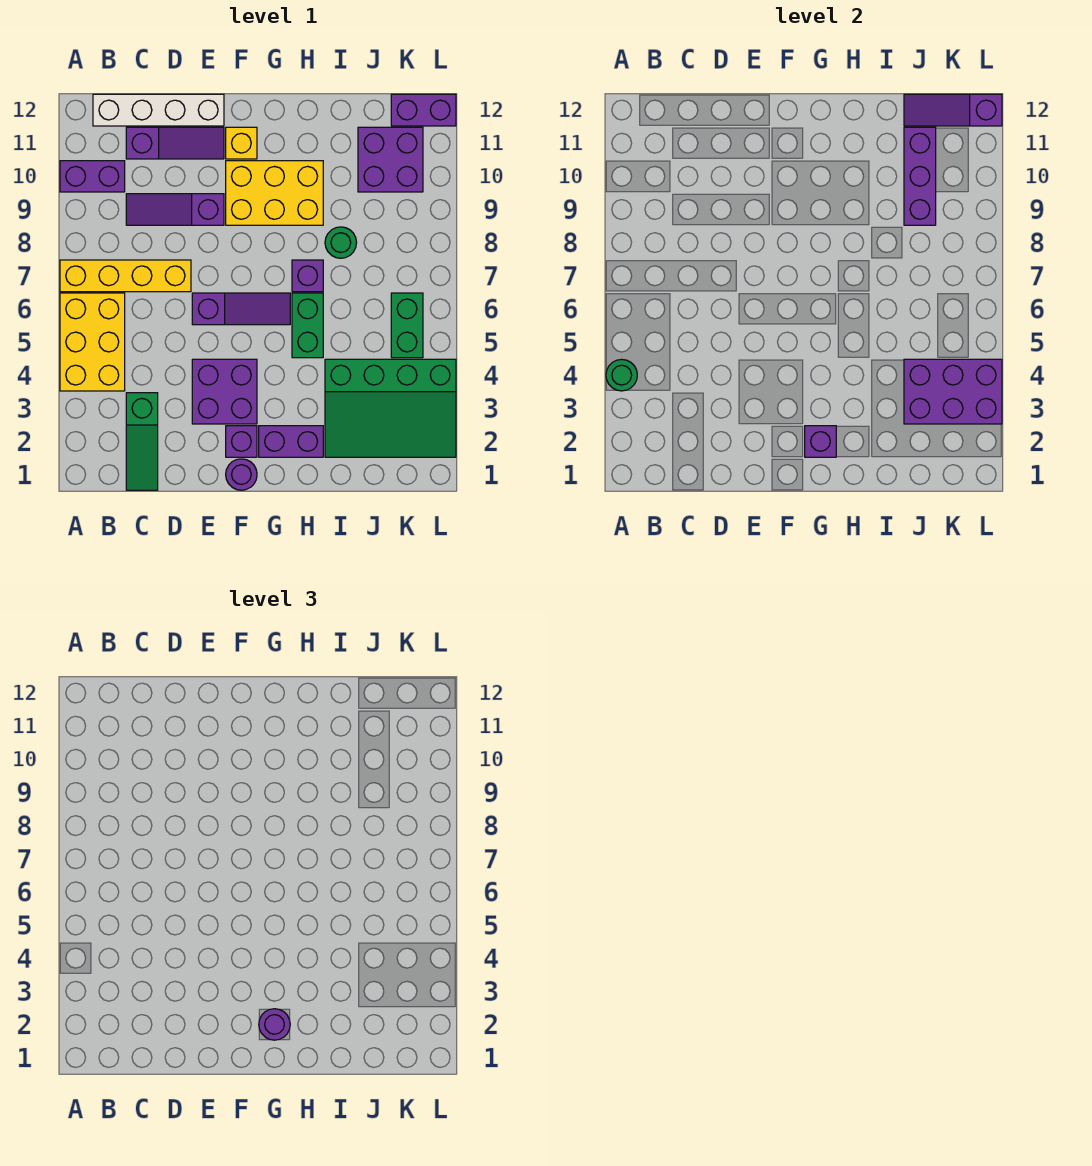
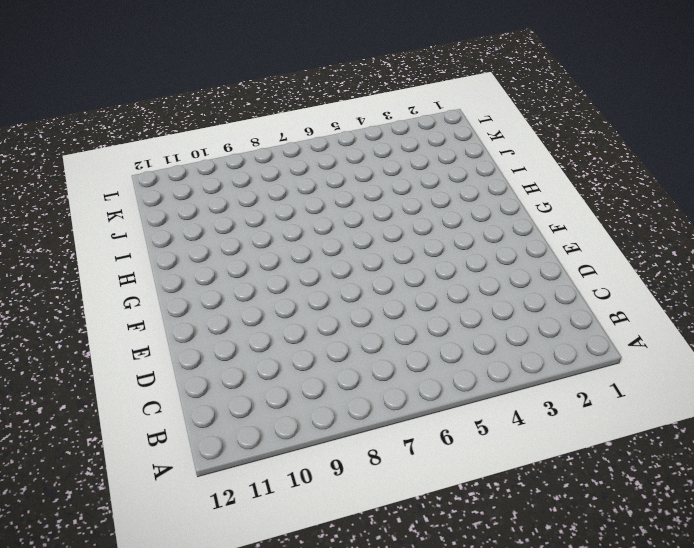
none -> yellow brick A4:B6 level 1
none -> yellow brick A7:D7 level 1
none -> purple brick A10:B10 level 1

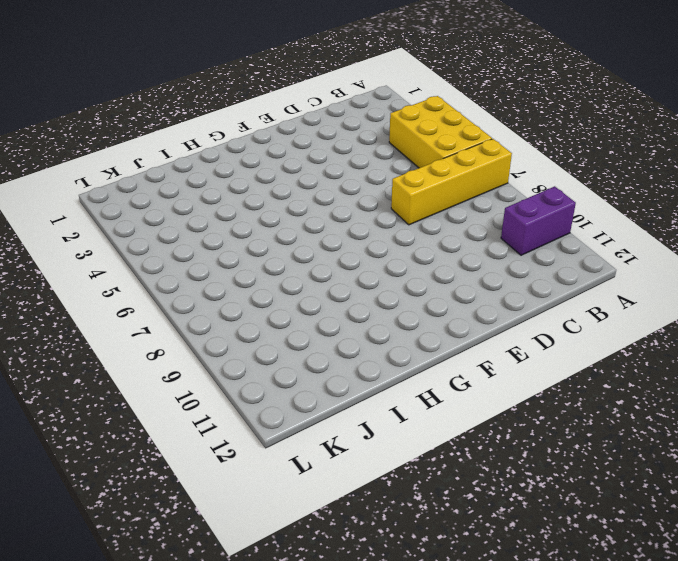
none -> white brick B12:E12 level 1
none -> green slope C1:C3 level 1 top 3
none -> purple slope C9:E9 level 1 top E

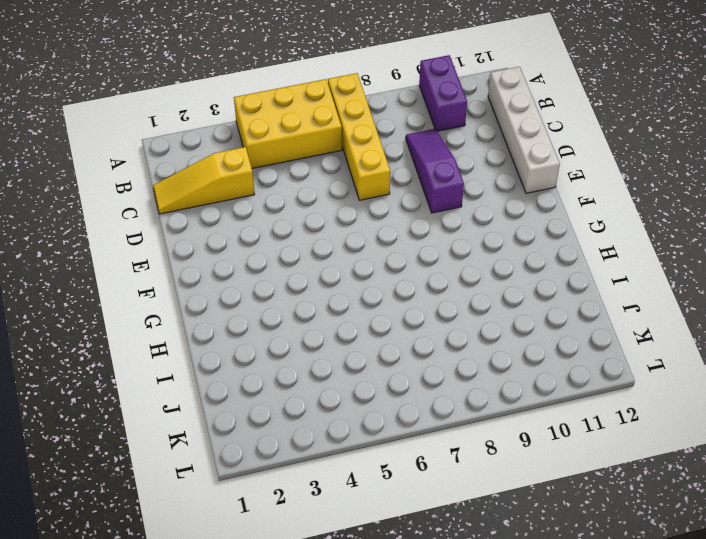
yellow slope C1:C3 level 1 top 3 -> green slope C1:C3 level 1 top 3
none -> purple slope C11:E11 level 1 top C
none -> purple brick E3:F4 level 1
none -> purple slope E6:G6 level 1 top E

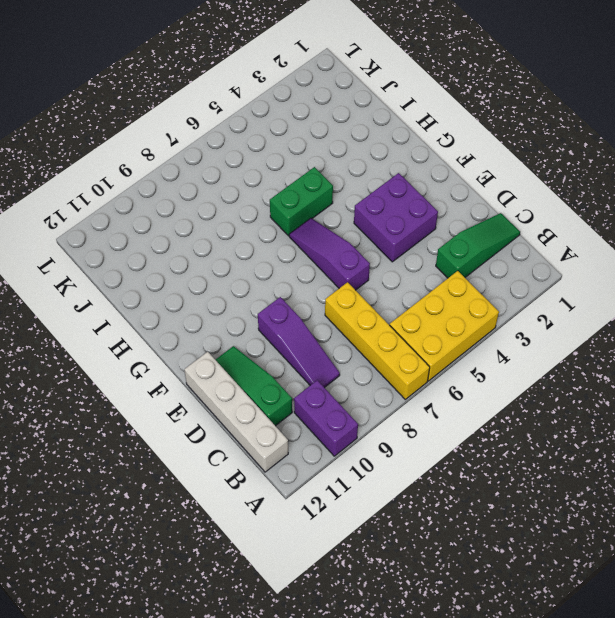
green slope C11:E11 level 1 top C -> purple slope C11:E11 level 1 top C
none -> purple round brick F1 level 1
none -> purple brick F2 level 1
none -> yellow brick F9:H10 level 1

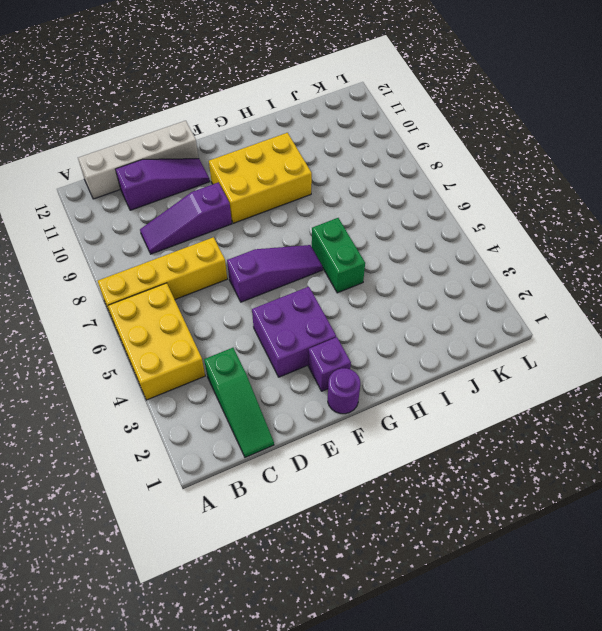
none -> purple brick A10:B10 level 1
none -> yellow brick F11 level 1
none -> purple brick G2:H2 level 1

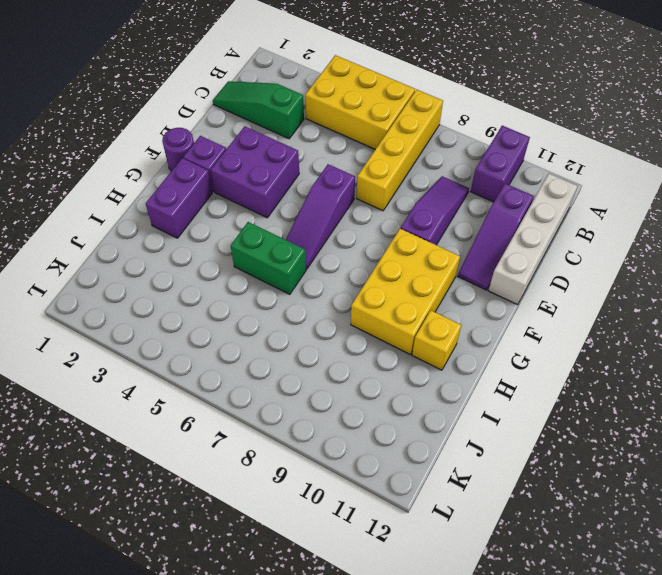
yellow brick H11 level 1 -> yellow brick F11 level 1
none -> purple brick H7 level 1
none -> green slope I2:L4 level 1 top 4
none -> green round brick I8 level 1

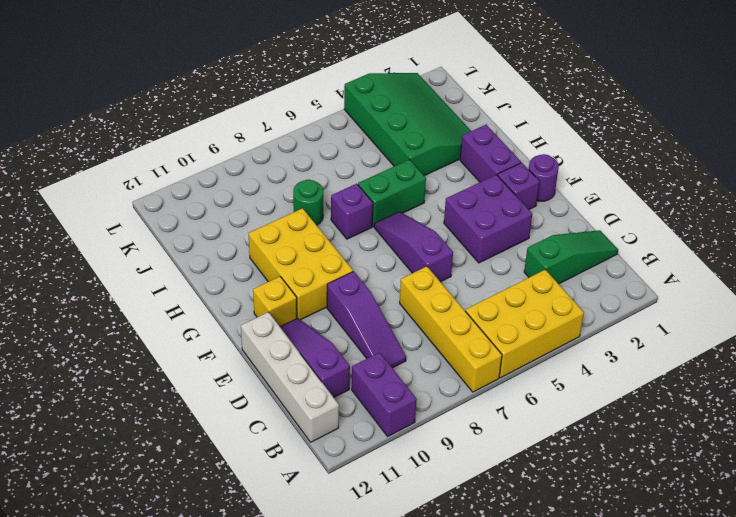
none -> purple brick J10:K11 level 1
none -> green brick K5:K6 level 1
none -> purple brick K12:L12 level 1

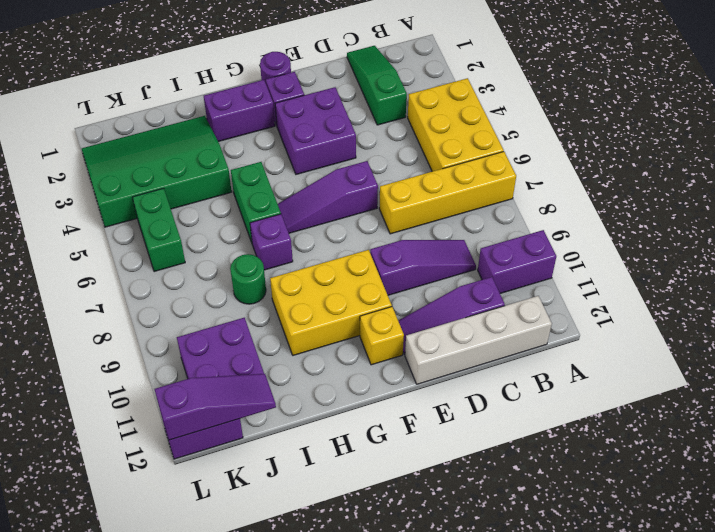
none -> green round brick A4 level 2
none -> purple brick G2 level 2
none -> purple brick J3:L4 level 2

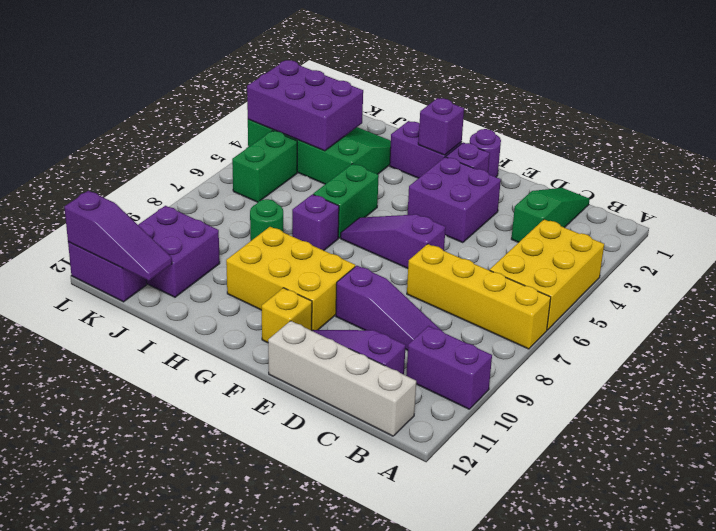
none -> green round brick A4 level 2
none -> purple brick J9:J11 level 2
none -> purple round brick G2 level 3

